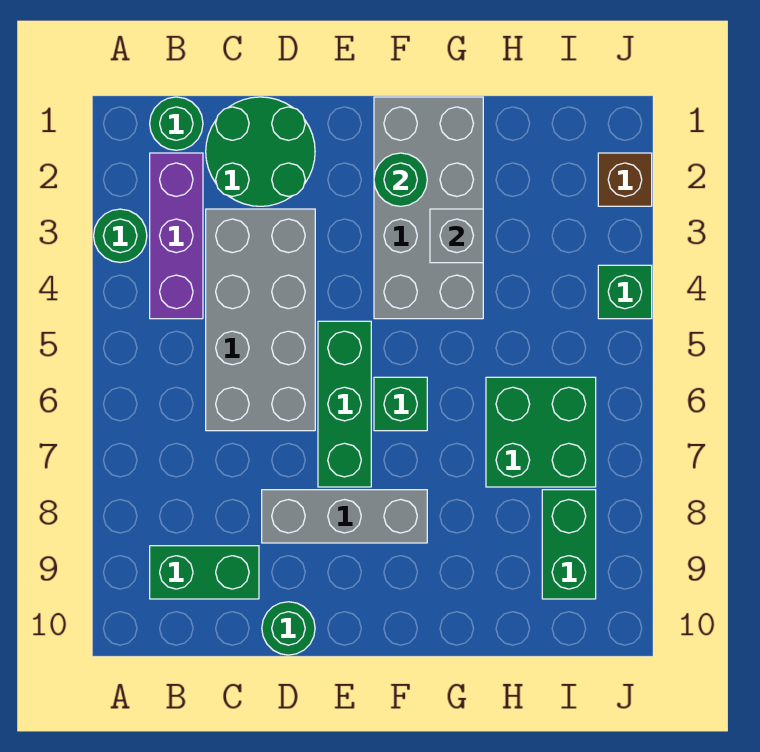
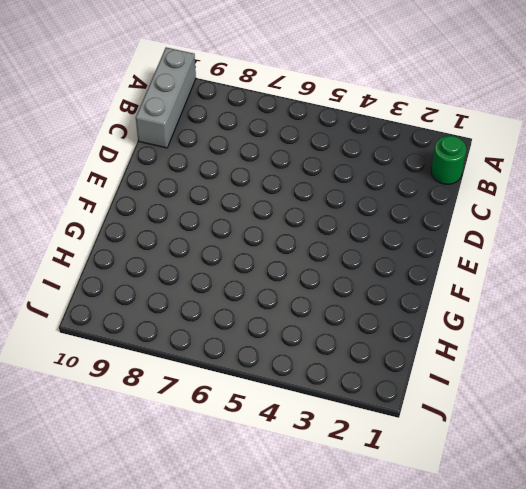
grey brick A10:C10 level 1 -> grey brick D8:F8 level 1
none -> green round brick A3 level 1
none -> purple brick B2:B4 level 1
none -> green brick B9:C9 level 1

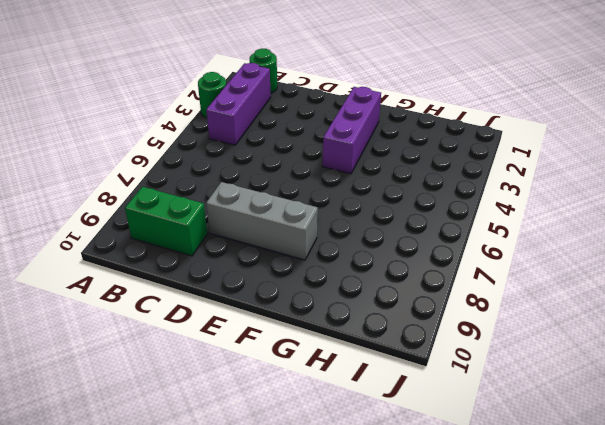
purple brick F2:F4 level 1 -> grey brick F1:G4 level 1
none -> green round brick C1:D2 level 1
none -> grey brick C3:D6 level 1
none -> green round brick D10 level 1

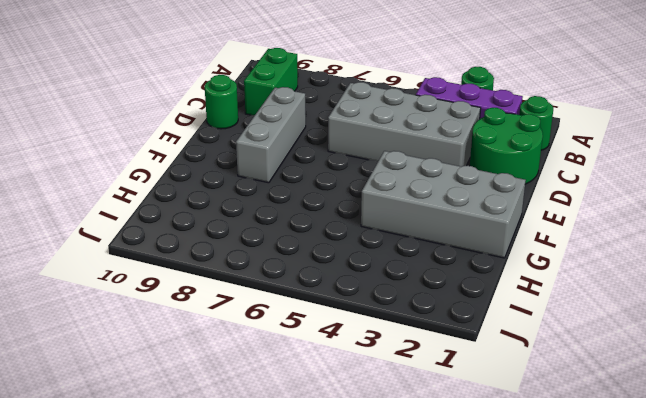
none -> green brick E5:E7 level 1
none -> green brick F6 level 1
none -> green brick H6:I7 level 1

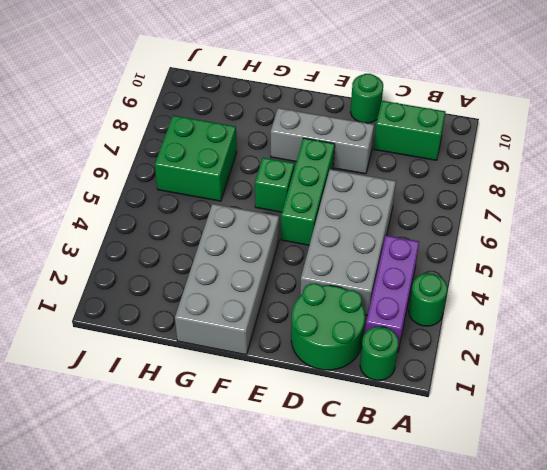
none -> green brick I8:I9 level 1
none -> brown brick J2 level 1
none -> green brick J4 level 1

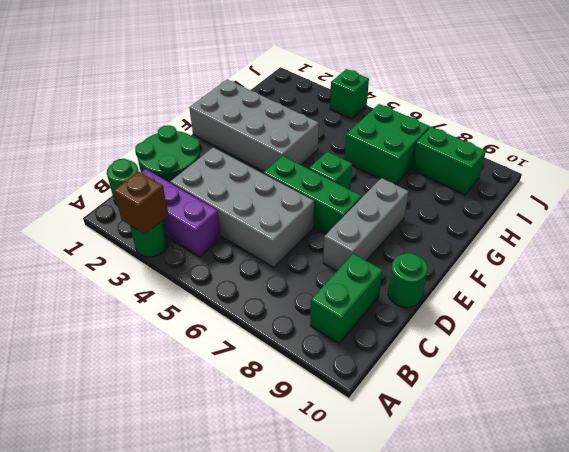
brown brick A3 level 2 -> brown brick J2 level 1
none -> green round brick F2 level 2
none -> grey brick G3 level 2

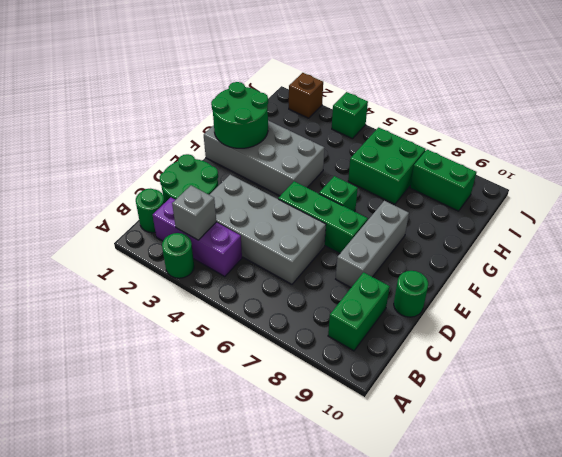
grey brick B3 level 2 -> grey brick G3 level 2
green round brick F1:G2 level 2 -> green round brick F2 level 2

